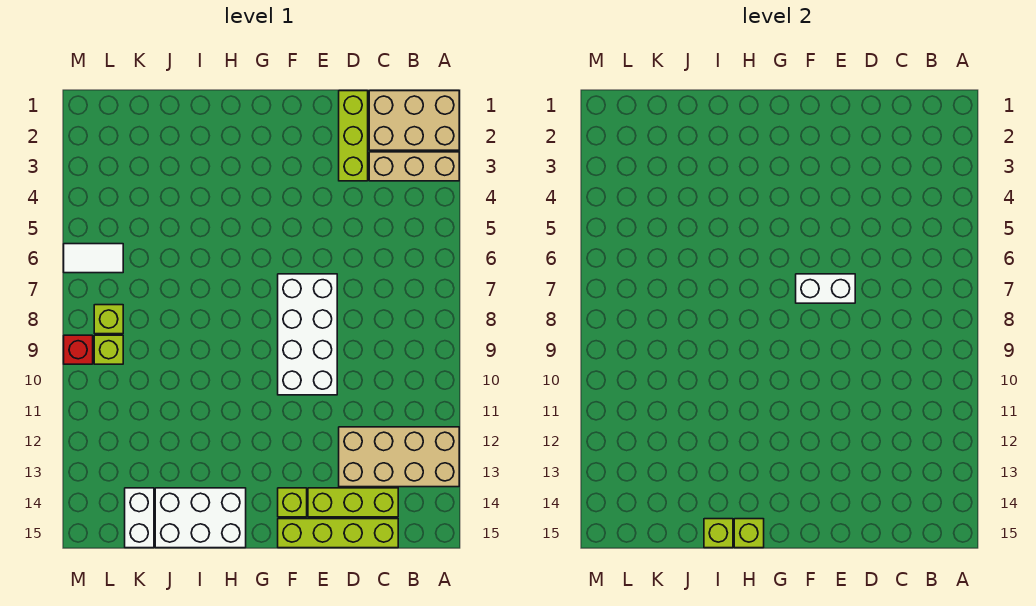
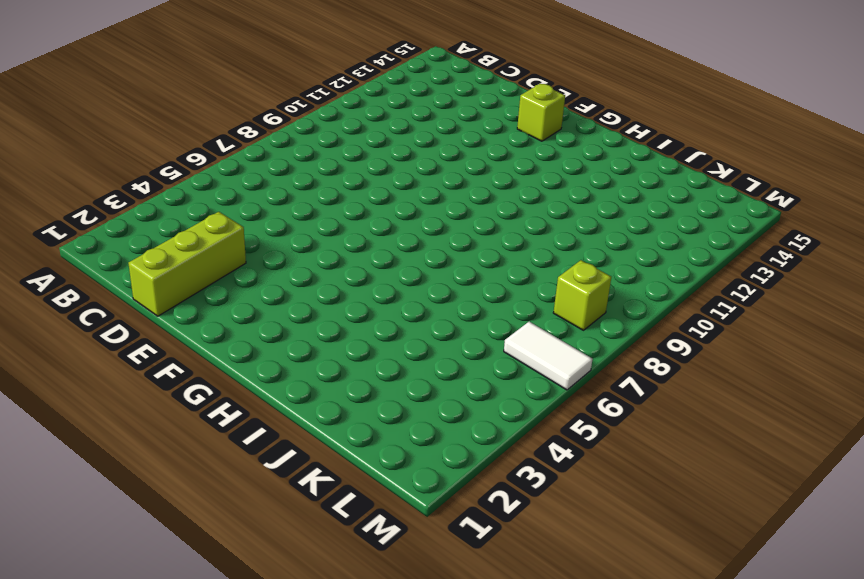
none -> tan brick A1:C2 level 1
none -> tan brick A3:C3 level 1
none -> tan brick A12:D13 level 1

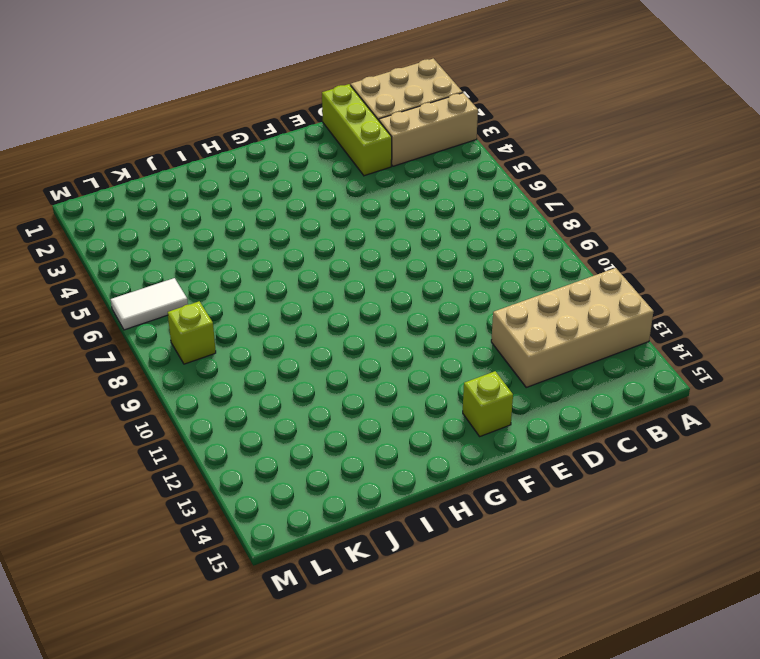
none -> lime brick C14:E14 level 1
none -> lime brick C15:F15 level 1
none -> white brick E7:F10 level 1

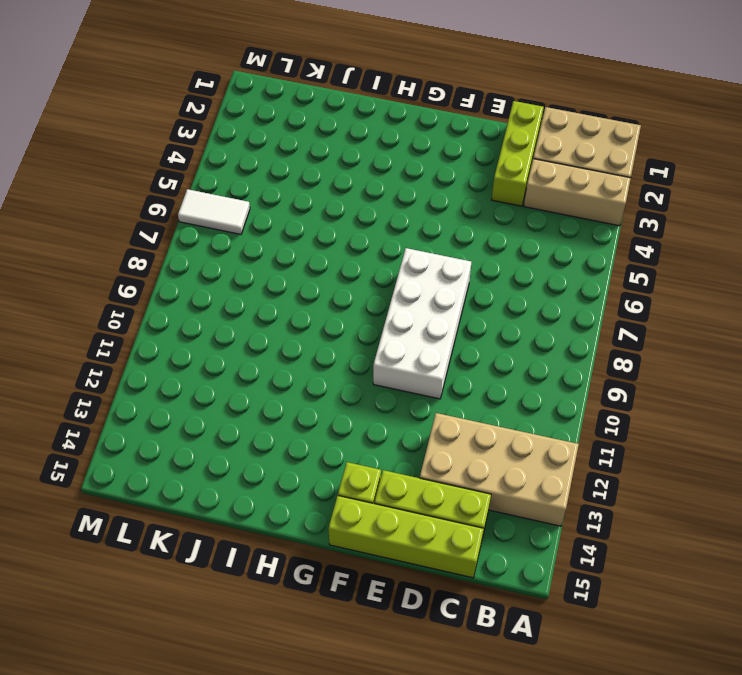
none -> white brick H14:J15 level 1
none -> white brick K14:K15 level 1
none -> lime brick L8 level 1

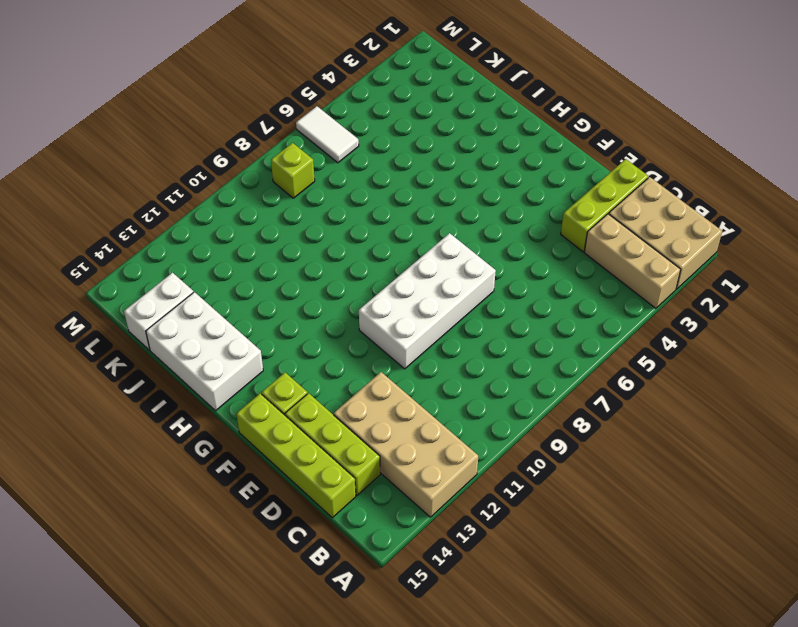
none -> lime brick L9 level 1
none -> red brick M9 level 1
none -> white brick E7:F7 level 2

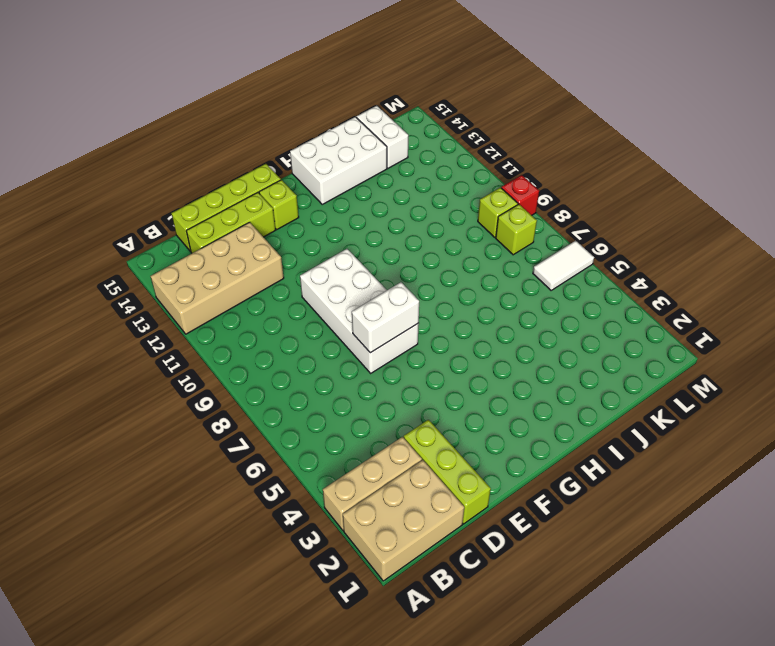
none -> lime brick H15 level 2
none -> lime brick I15 level 2

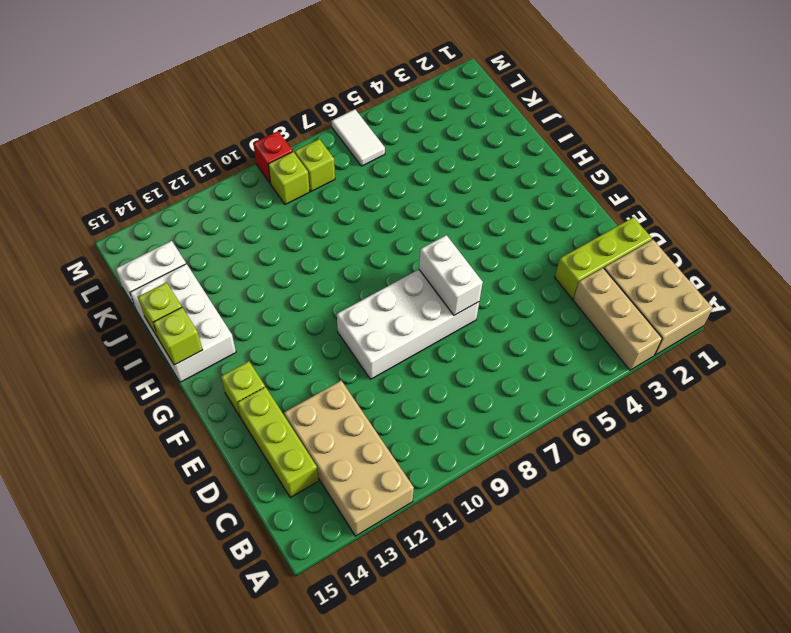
none -> lime brick C15:F15 level 1

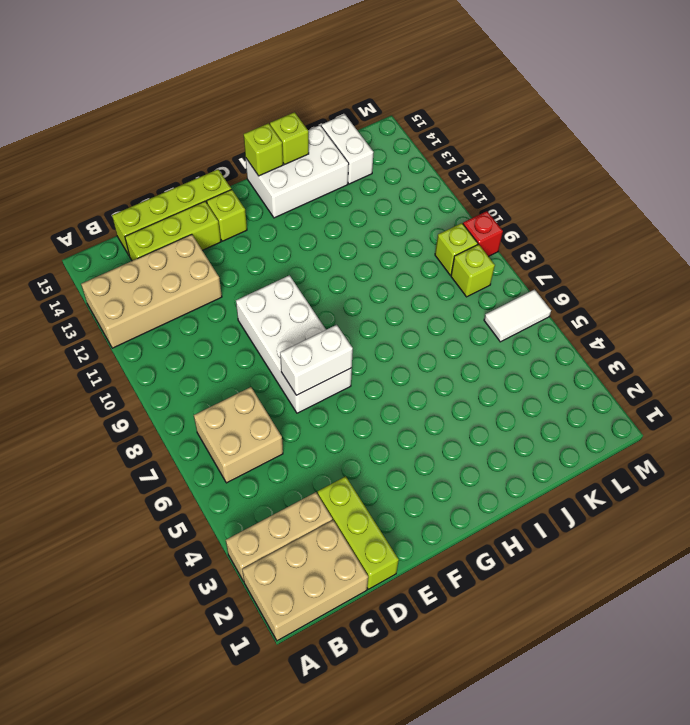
tan brick B6:C7 level 1 -> none

